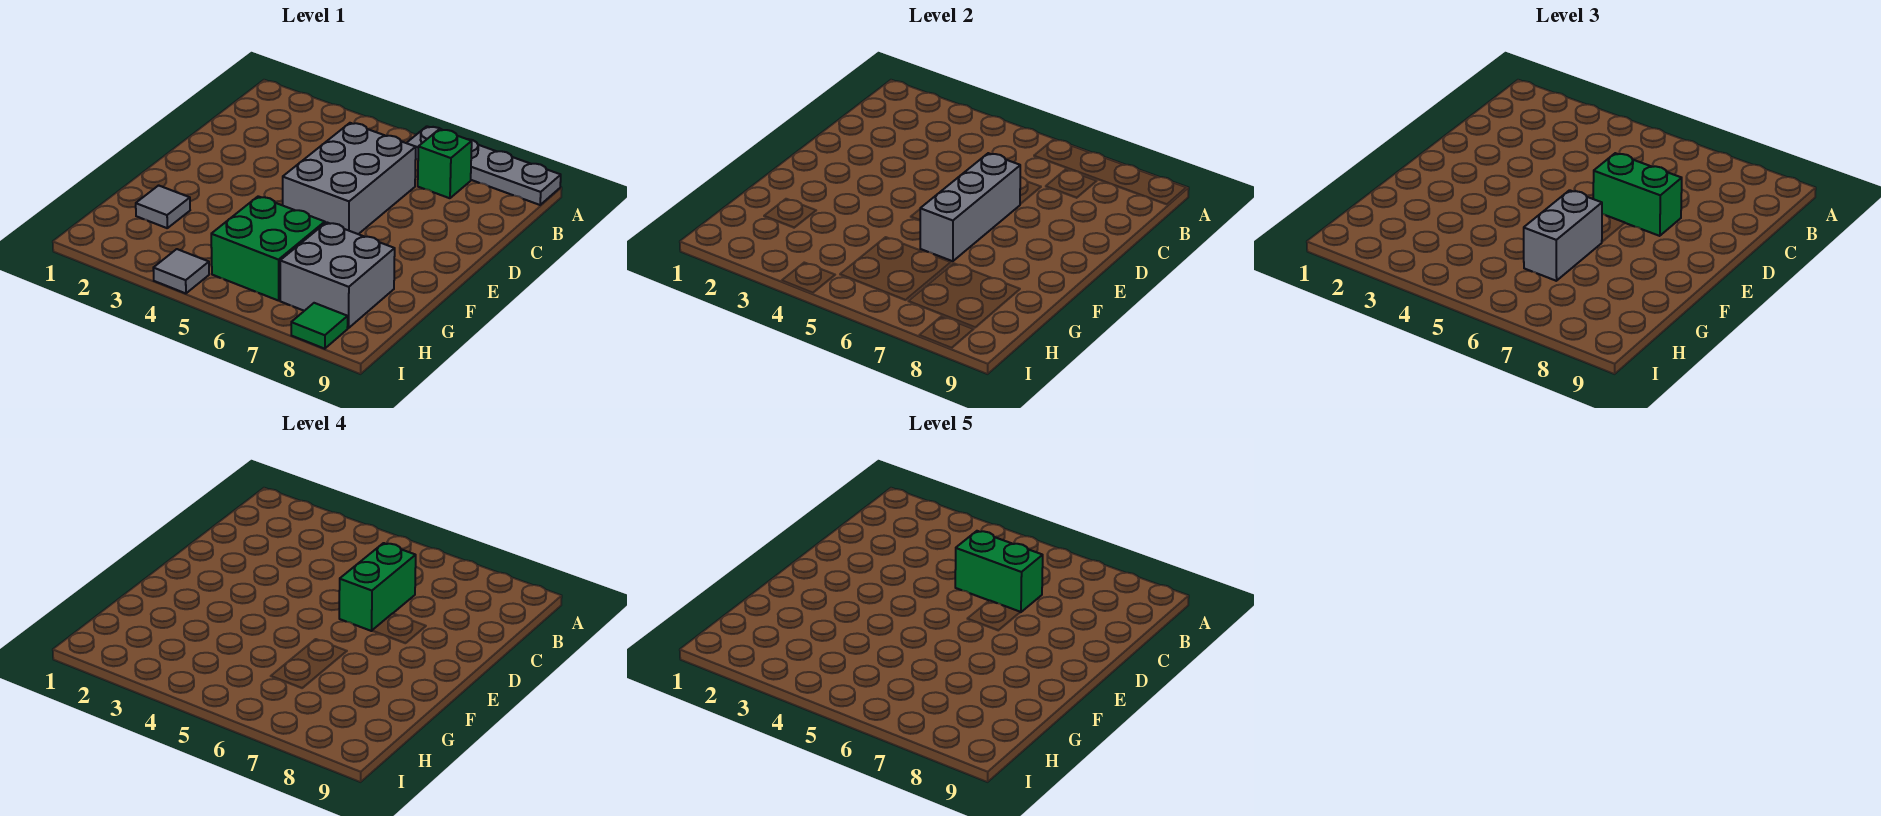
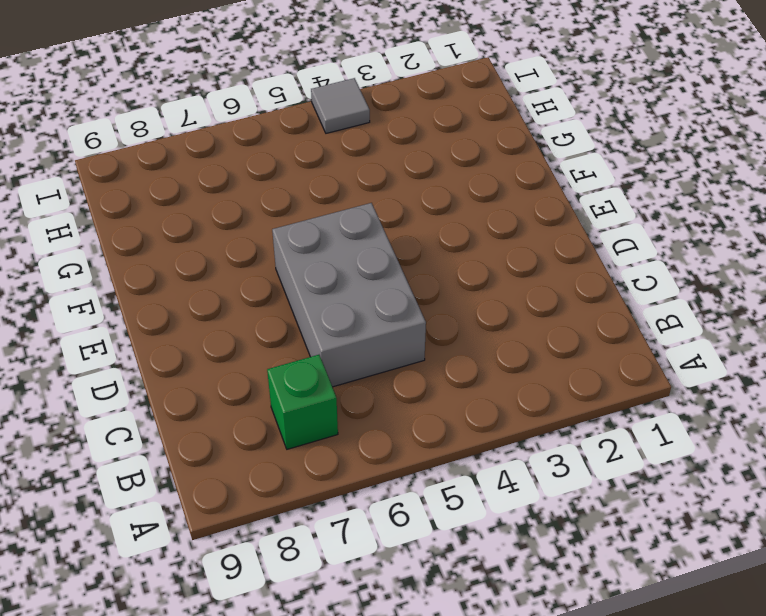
none -> grey plate A6:A9 level 1
none -> grey tile G2 level 1
none -> green brick G5:H6 level 1

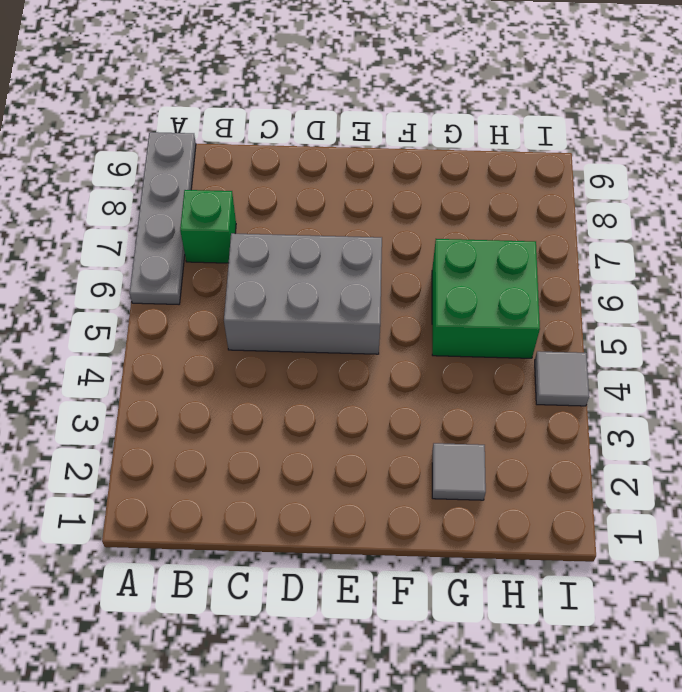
none -> grey brick G7:H8 level 1
none -> green tile I8 level 1
none -> grey brick D6:F6 level 2

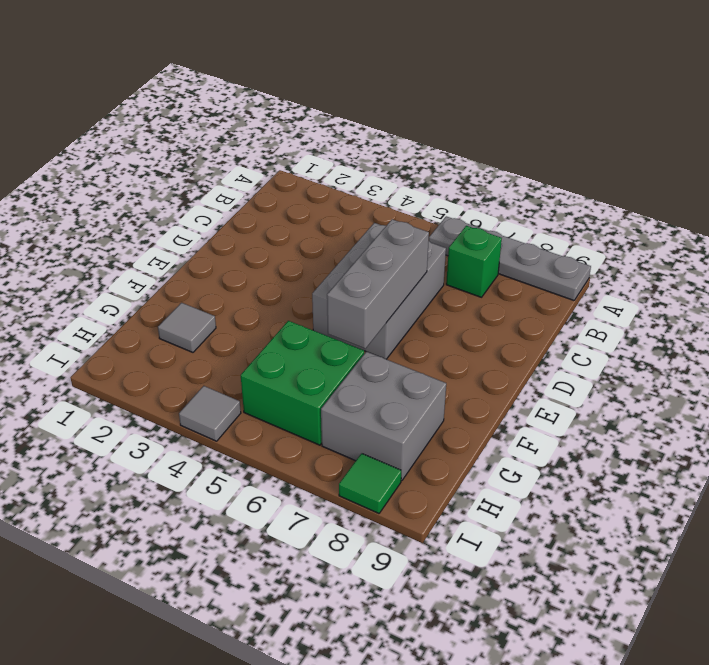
none -> green brick D6:D7 level 3
none -> grey brick F6:G6 level 3
none -> green brick C6:D6 level 4

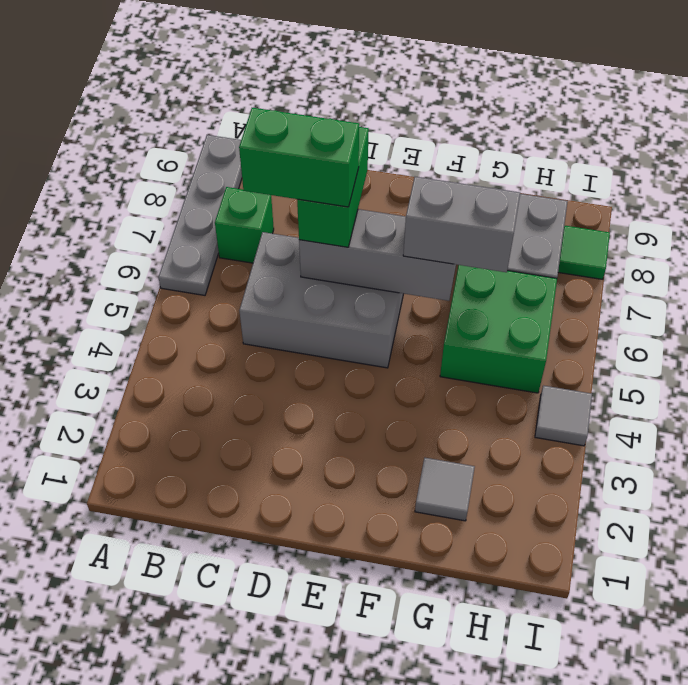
none -> green brick C5:C6 level 5

